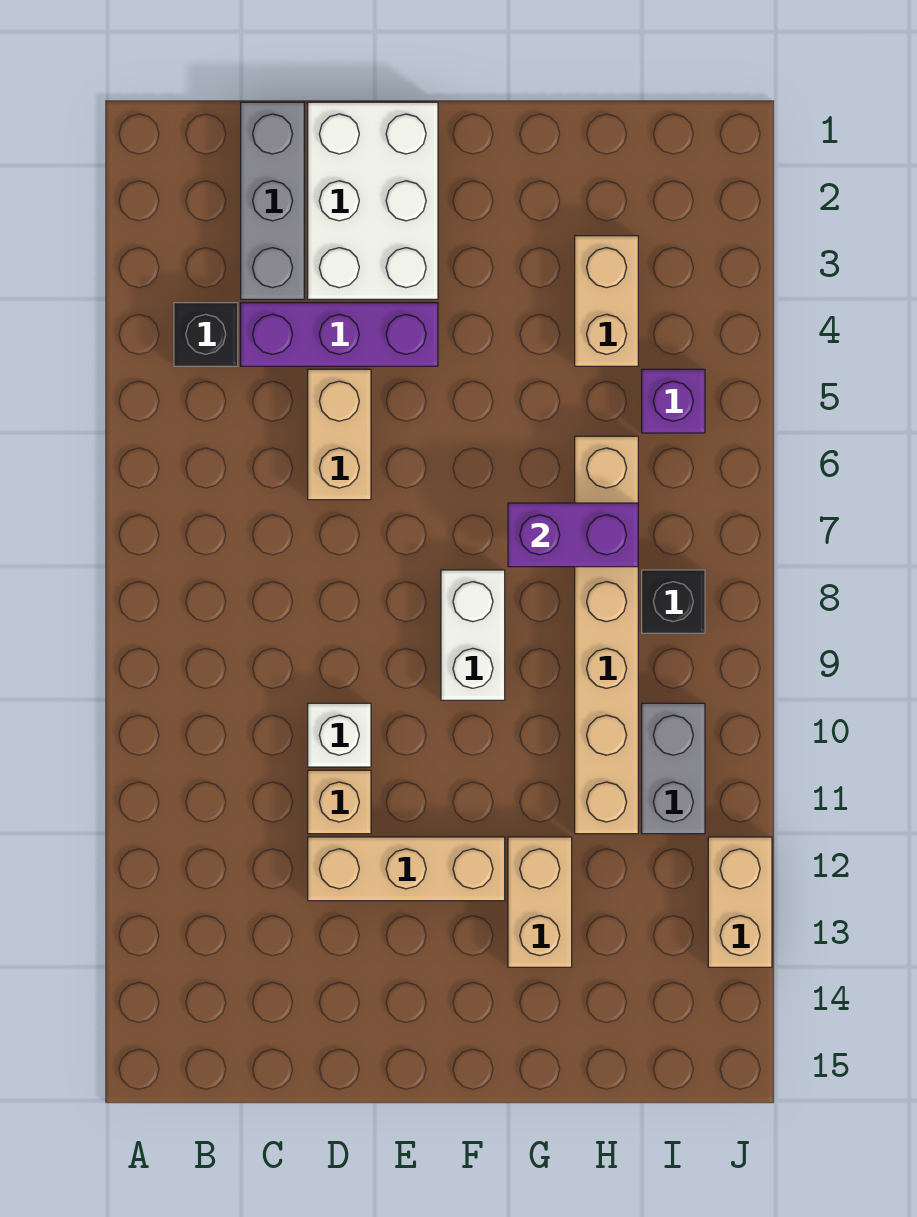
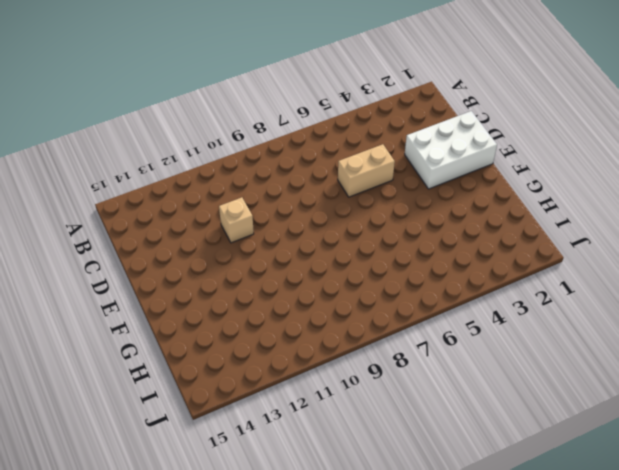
none -> black brick B4 level 1
none -> grey brick C1:C3 level 1
none -> purple brick C4:E4 level 1

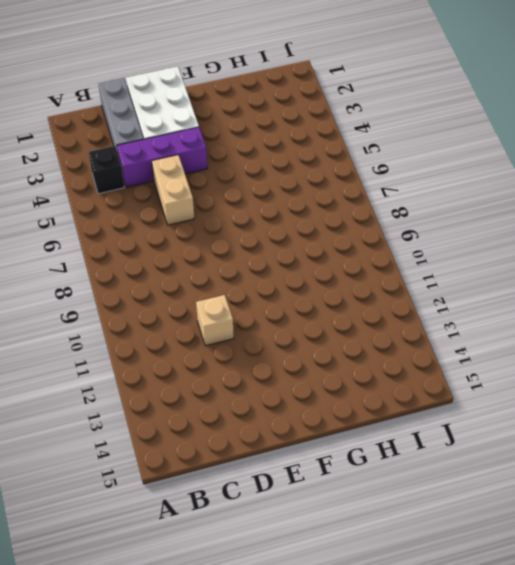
none -> white brick D10 level 1
none -> tan brick D12:F12 level 1
none -> white brick F8:F9 level 1

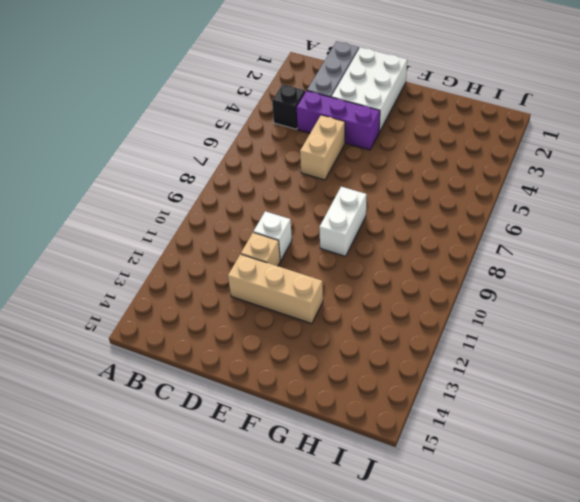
none -> tan brick G12:G13 level 1
none -> tan brick H3:H4 level 1
none -> tan brick H6:H11 level 1

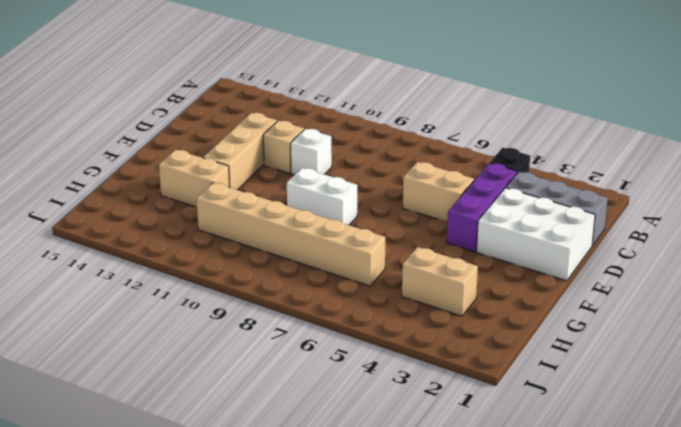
none -> purple brick I5 level 1
none -> black brick I8 level 1
none -> grey brick I10:I11 level 1

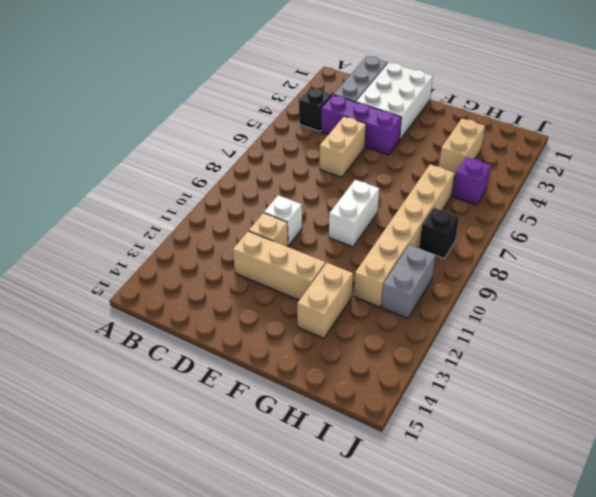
none -> tan brick J12:J13 level 1
none -> purple brick G7:H7 level 2

